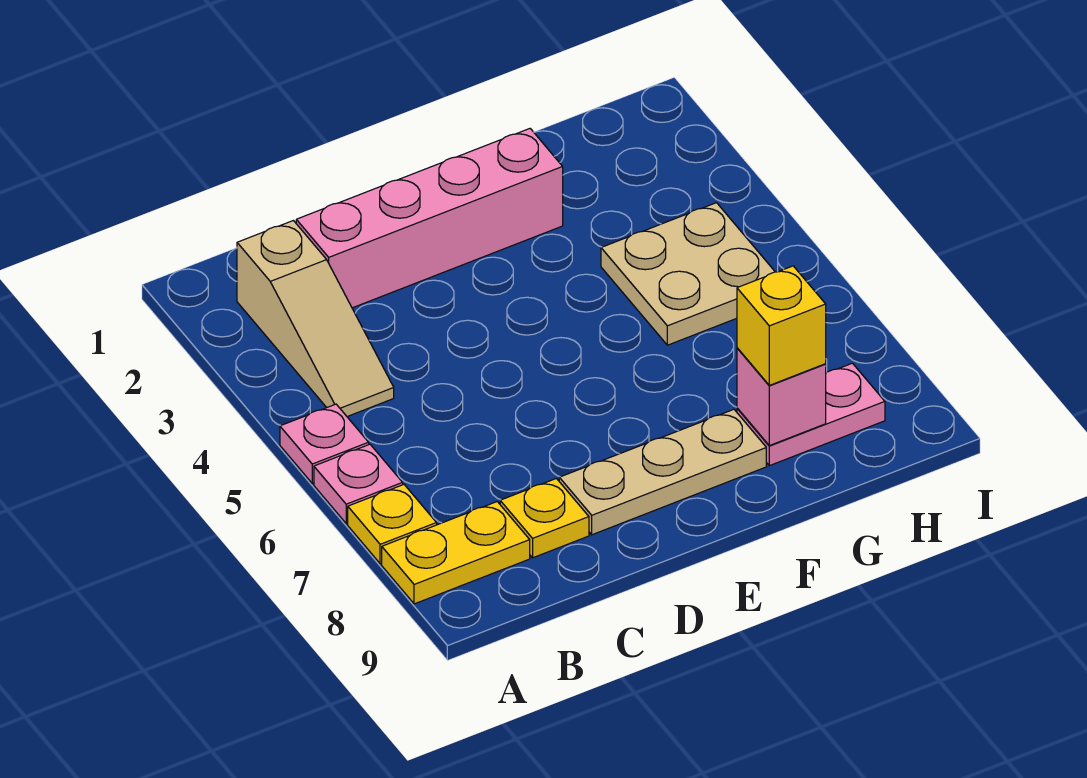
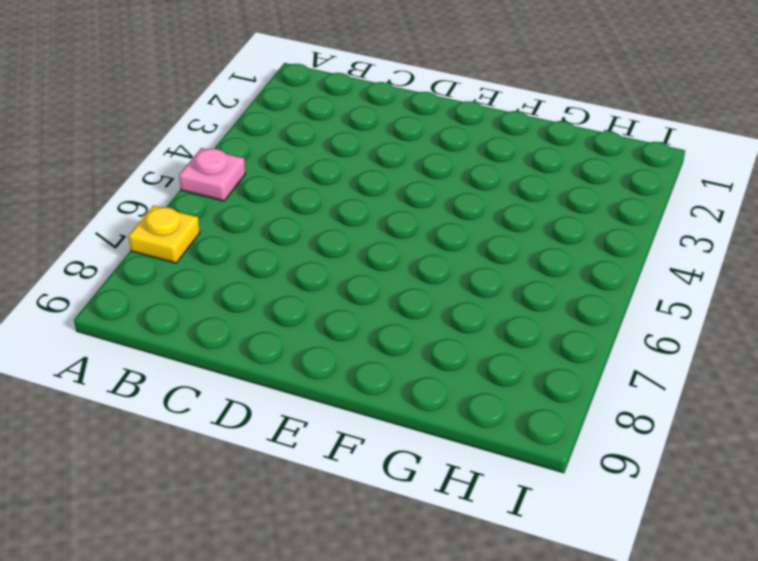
none -> pink plate A6 level 1
none -> yellow plate A8:B8 level 1
none -> tan slope B2:B4 level 1 top 2

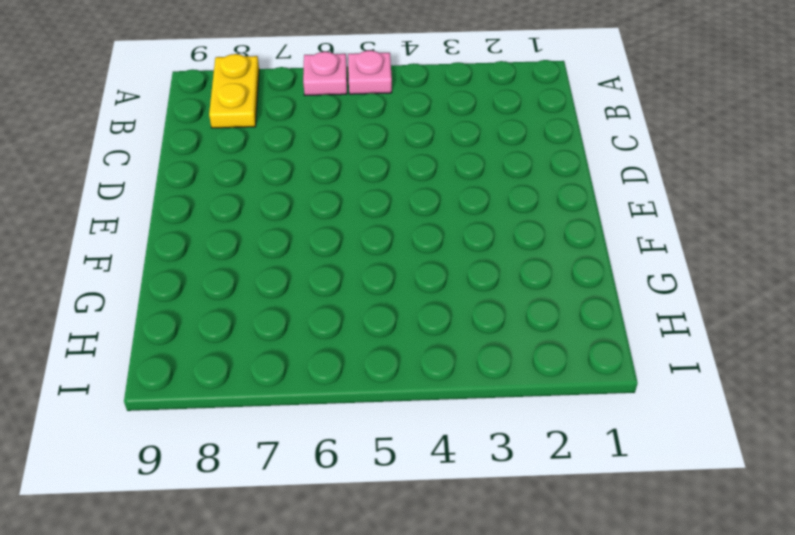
none -> yellow plate A7 level 1
none -> tan slope B2:B4 level 1 top 2
none -> pink brick C2:F2 level 1

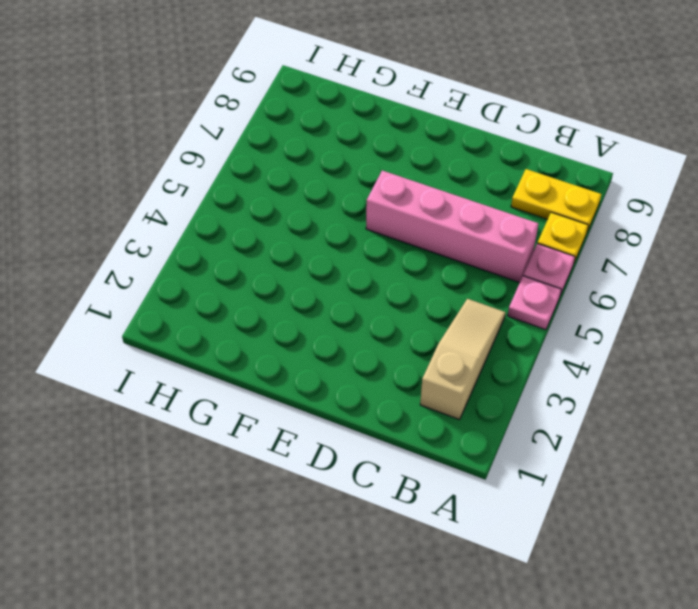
pink brick B6:E6 level 1 -> pink brick C2:F2 level 1
none -> yellow plate C8 level 1
none -> tan plate D8:F8 level 1
none -> tan plate G4:H5 level 1

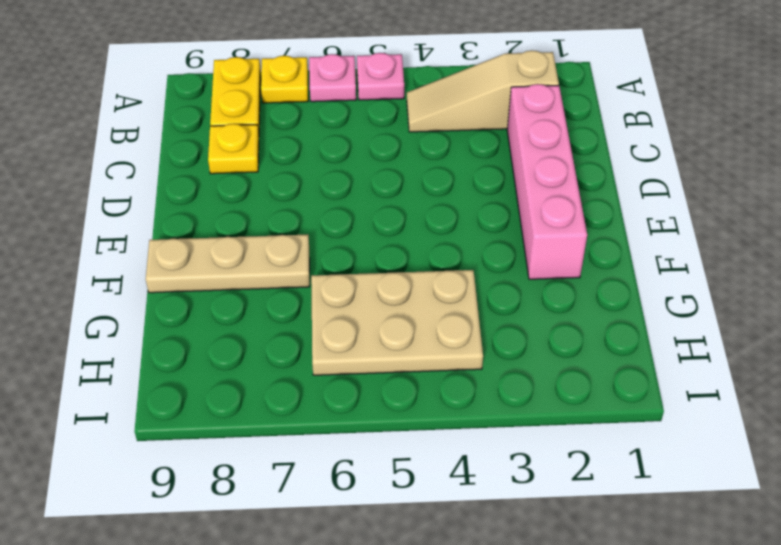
tan plate F7:F9 level 1 -> tan plate D8:F8 level 1
tan plate G4:H6 level 1 -> tan plate G4:H5 level 1
none -> pink plate G8:H8 level 1
none -> pink brick G8 level 2
none -> yellow brick G8 level 3

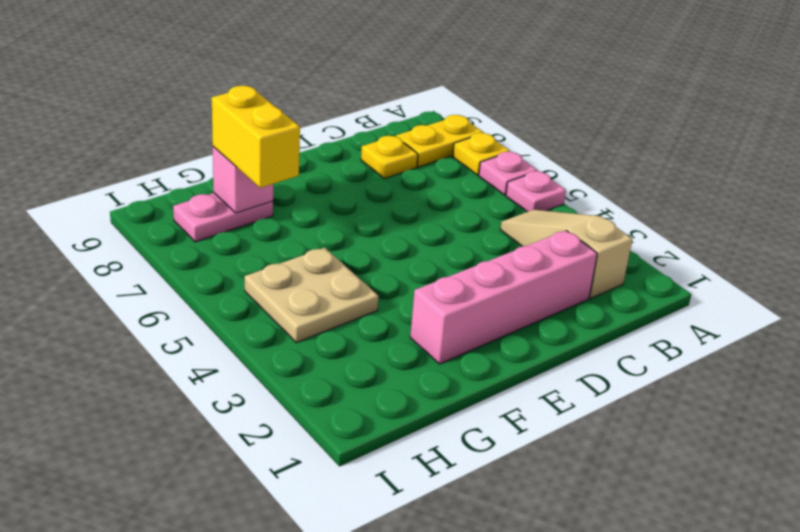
yellow brick G7:G8 level 3 -> yellow brick G8 level 3
none -> tan plate D8:F8 level 1

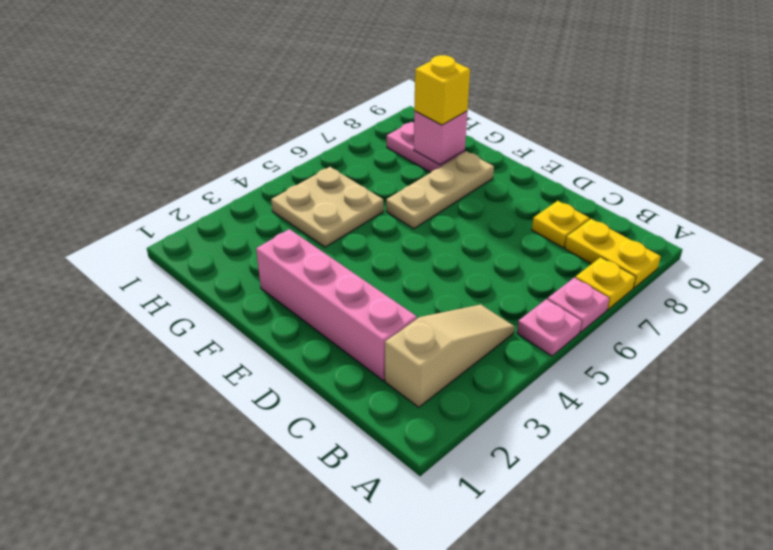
tan plate F6:F8 level 1 -> tan plate D8:F8 level 1

